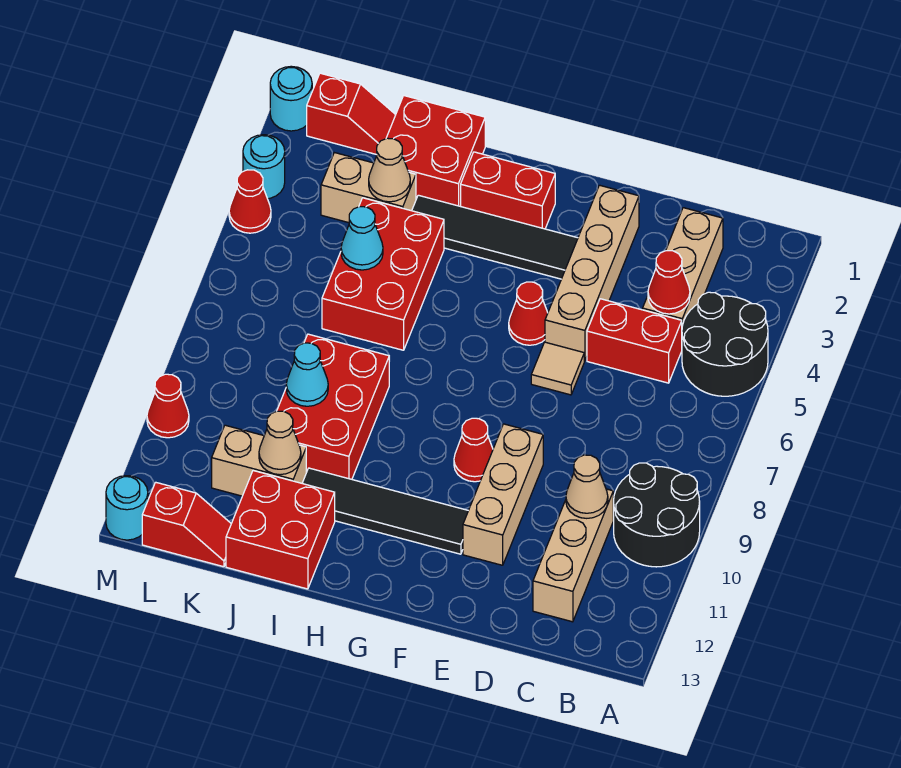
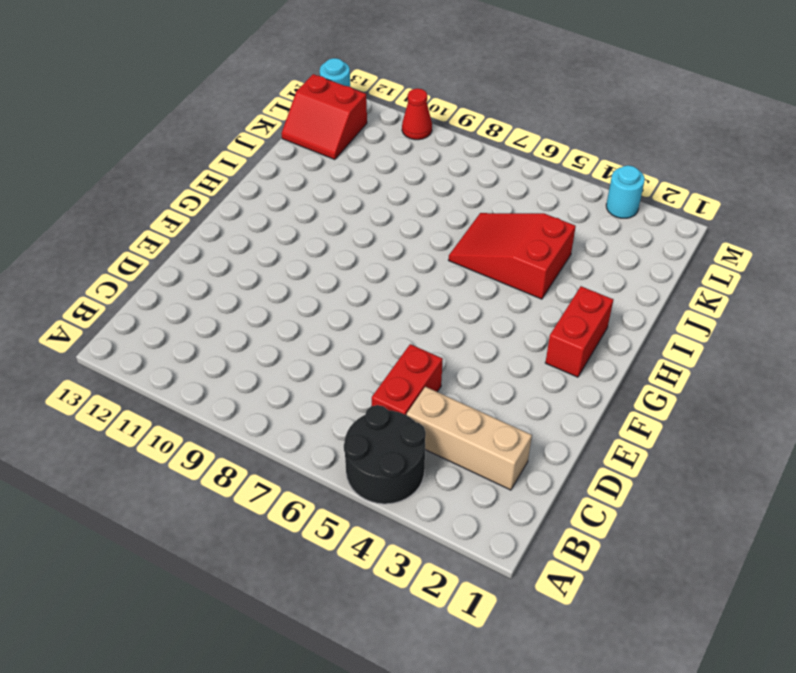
red slope I4:J6 level 1 top 4 -> red brick I4:J6 level 1
red slope K12:L13 level 1 top L -> red slope K13:L13 level 1 top L
none -> black round brick A9:B10 level 1
none -> tan brick C10:C12 level 1
none -> tan brick E2:E5 level 1
none -> tan tile E6 level 1

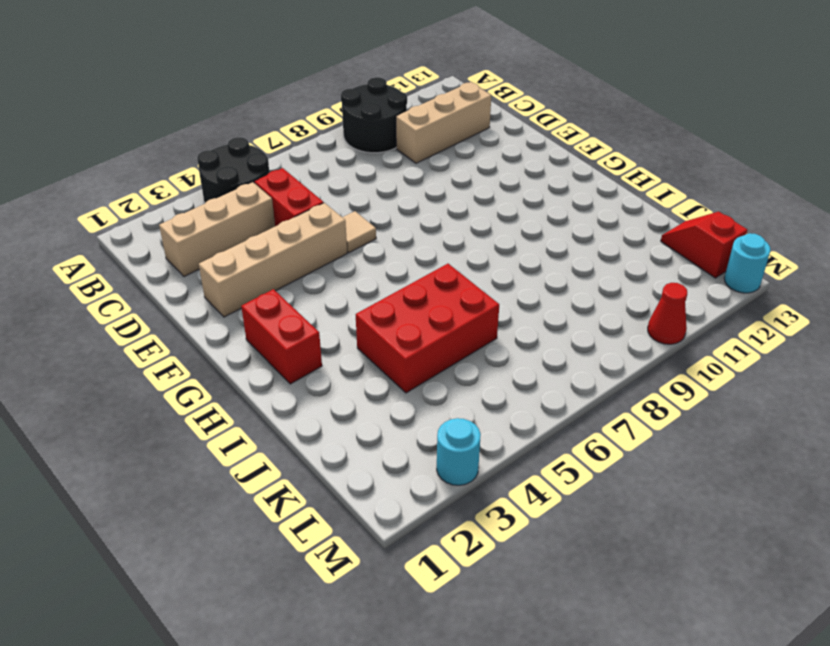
none -> tan brick E9:E11 level 1
none -> black tile F3:I3 level 1
none -> red cone F5 level 1
none -> red cone F9 level 1

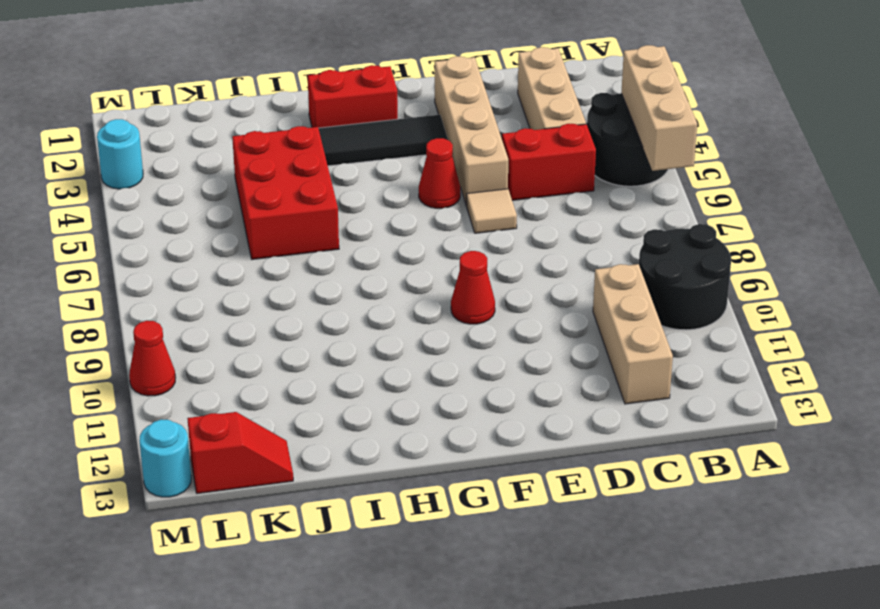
tan brick A4:A6 level 2 -> tan brick E9:E11 level 1
none -> black tile F11:I11 level 1
none -> red brick I1:J2 level 1
none -> red brick I8:J10 level 1
none -> red brick I12:J13 level 1

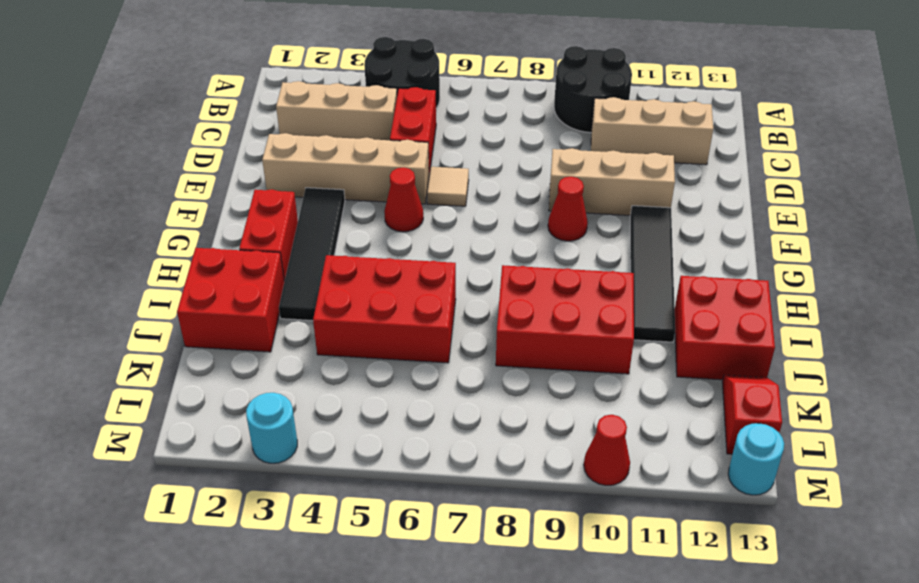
none -> tan brick J3:K3 level 1
none -> tan brick J11:K11 level 1
none -> red slope K1:L1 level 1 top L
none -> cyan round brick M1 level 1

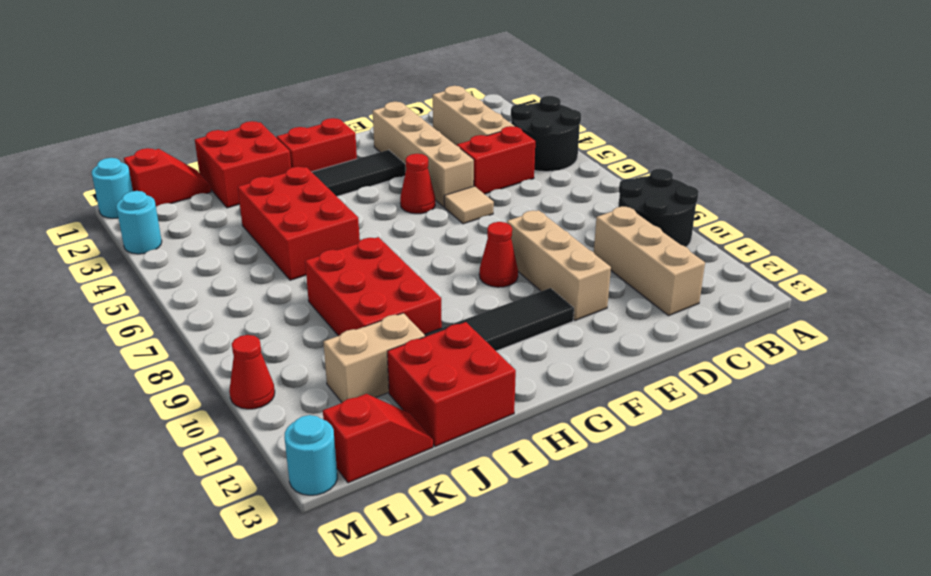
none -> tan brick J3:K3 level 1
none -> red cone M4 level 1
none -> red cone C4 level 2
none -> tan cone C10 level 2

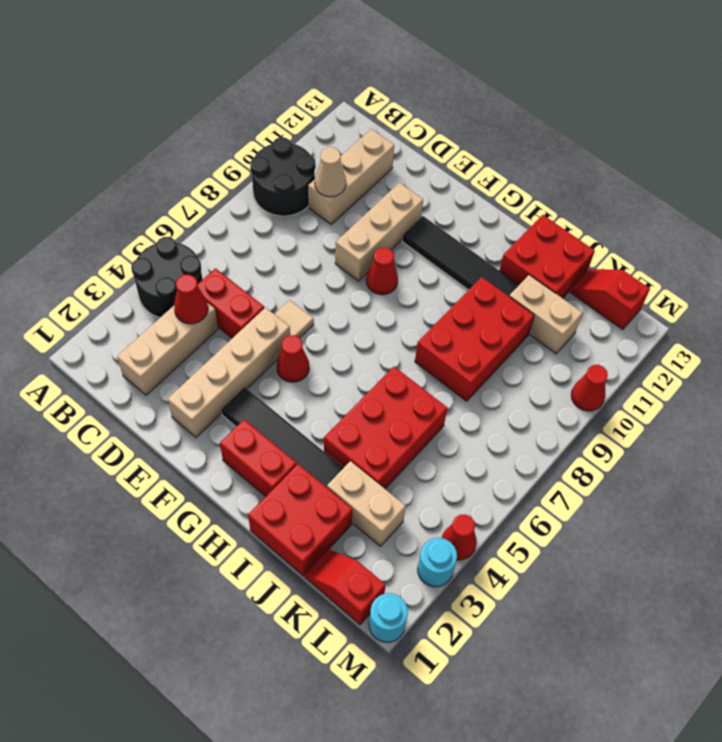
none -> cyan round brick M13 level 1
none -> tan cone J3 level 2
none -> cyan cone J5 level 2
none -> cyan cone J9 level 2

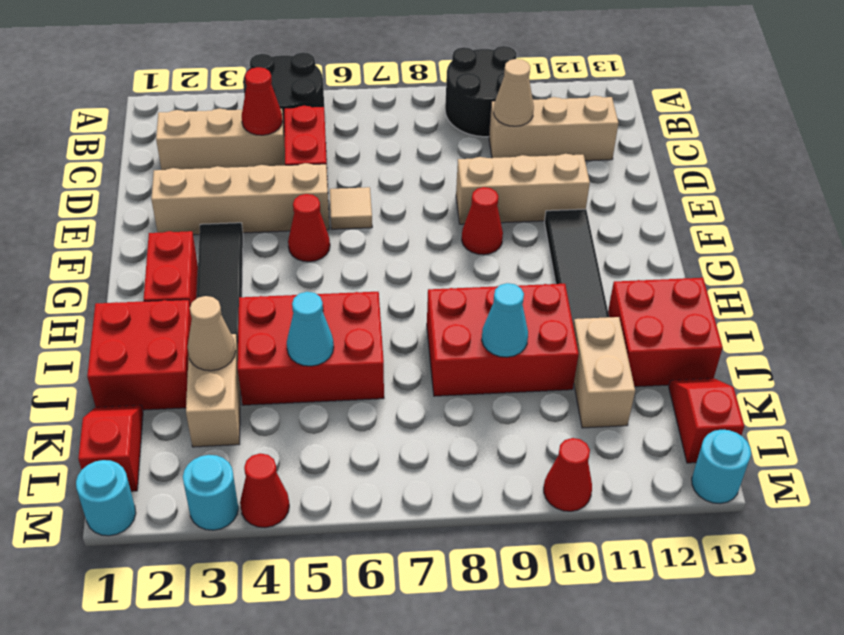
none -> tan cone J11 level 2

